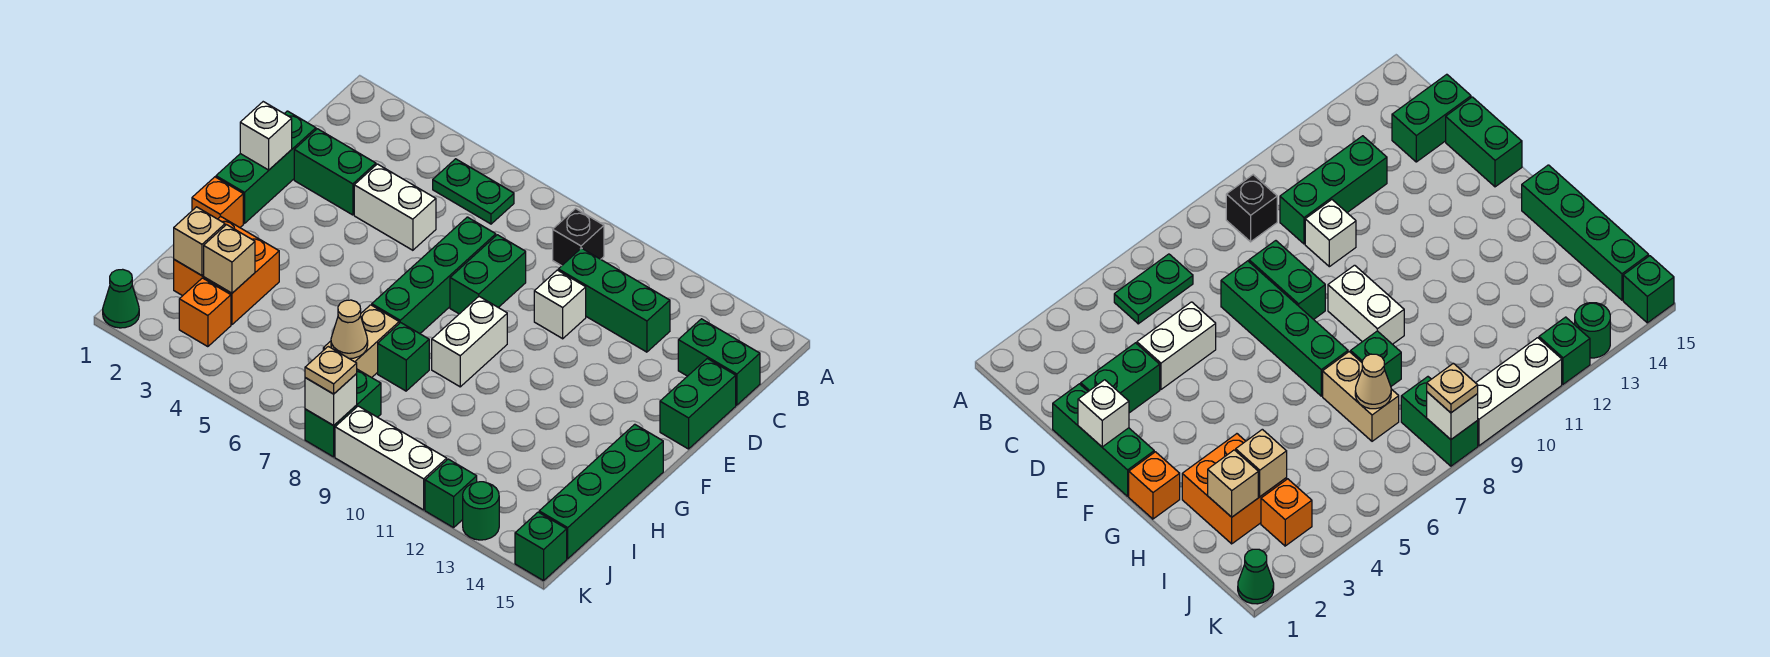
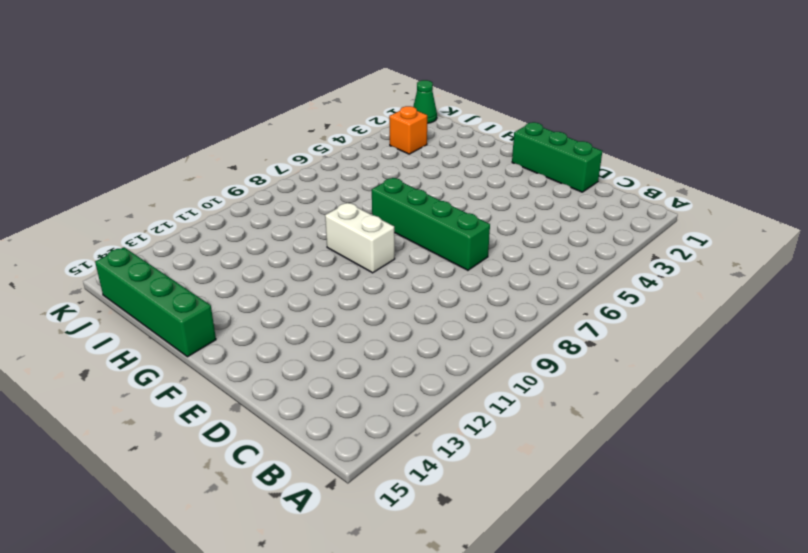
none -> green plate B5:B6 level 1
none -> black brick B9 level 1
none -> green brick C10:C12 level 1
none -> green brick C14:C15 level 1

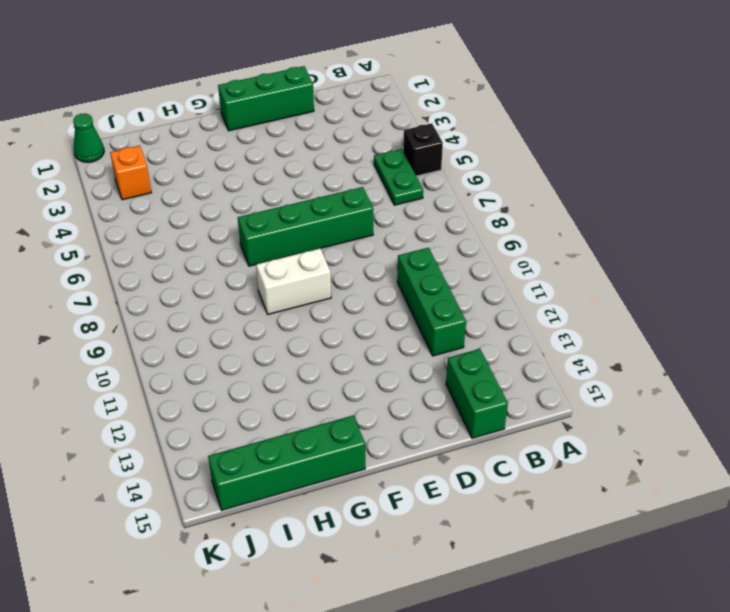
black brick A5 level 1 -> black brick B9 level 1
none -> green brick D2:D3 level 1
none -> white brick D4:D5 level 1
none -> green brick D8:E8 level 1
none -> white brick D10 level 1

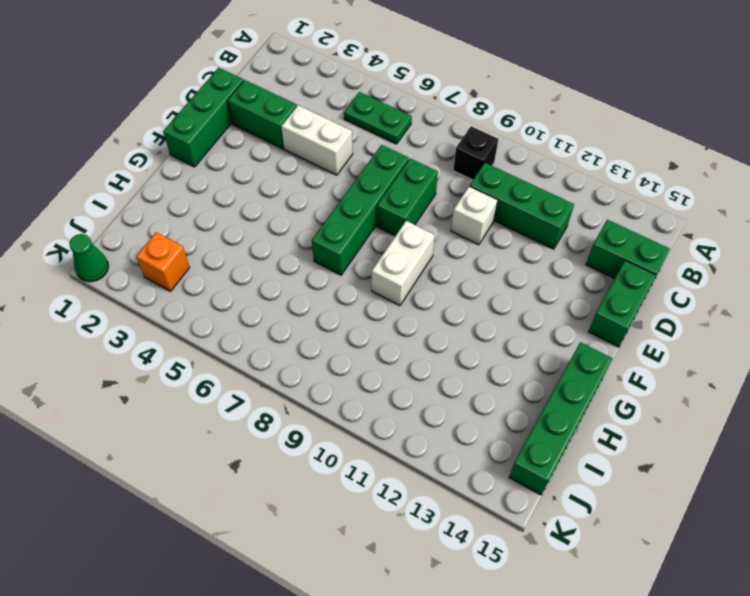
none -> orange brick G1 level 1
none -> orange brick H2:I3 level 1
none -> tan brick H7:I7 level 1
none -> green brick H8 level 1

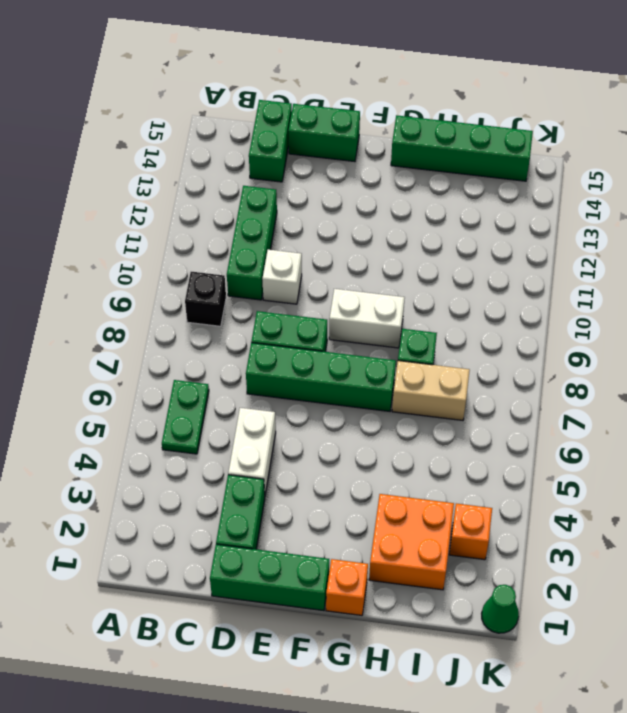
none -> green brick J8:K8 level 1
none -> white brick K9:K11 level 1
none -> green brick K12 level 1
none -> green round brick K13 level 1

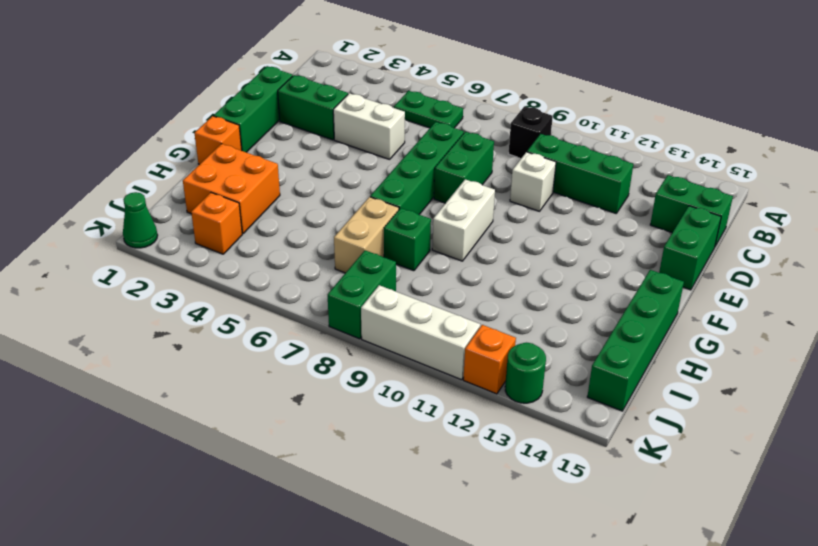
orange brick K12 level 1 -> green brick K12 level 1
none -> green brick K15 level 1
none -> white brick E1 level 2
none -> tan brick I2 level 2
none -> tan brick I3 level 2

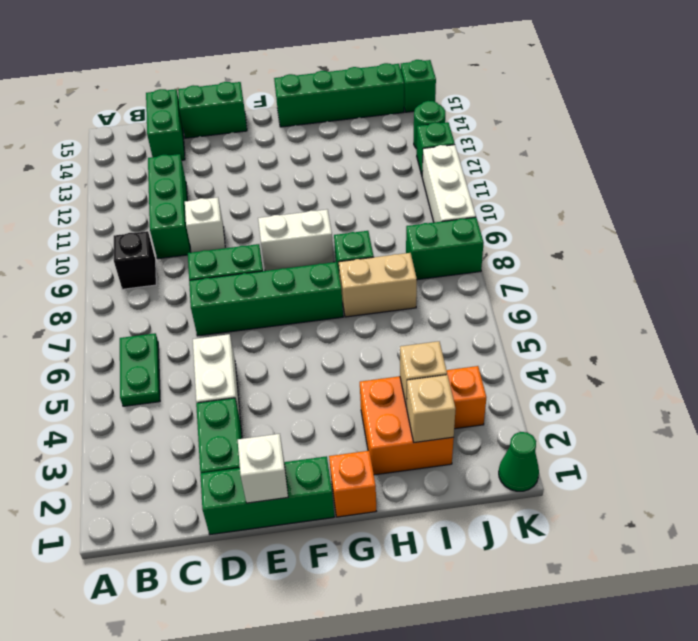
none -> tan cone I7 level 2
none -> white brick K8 level 2
none -> tan plate K8 level 3

